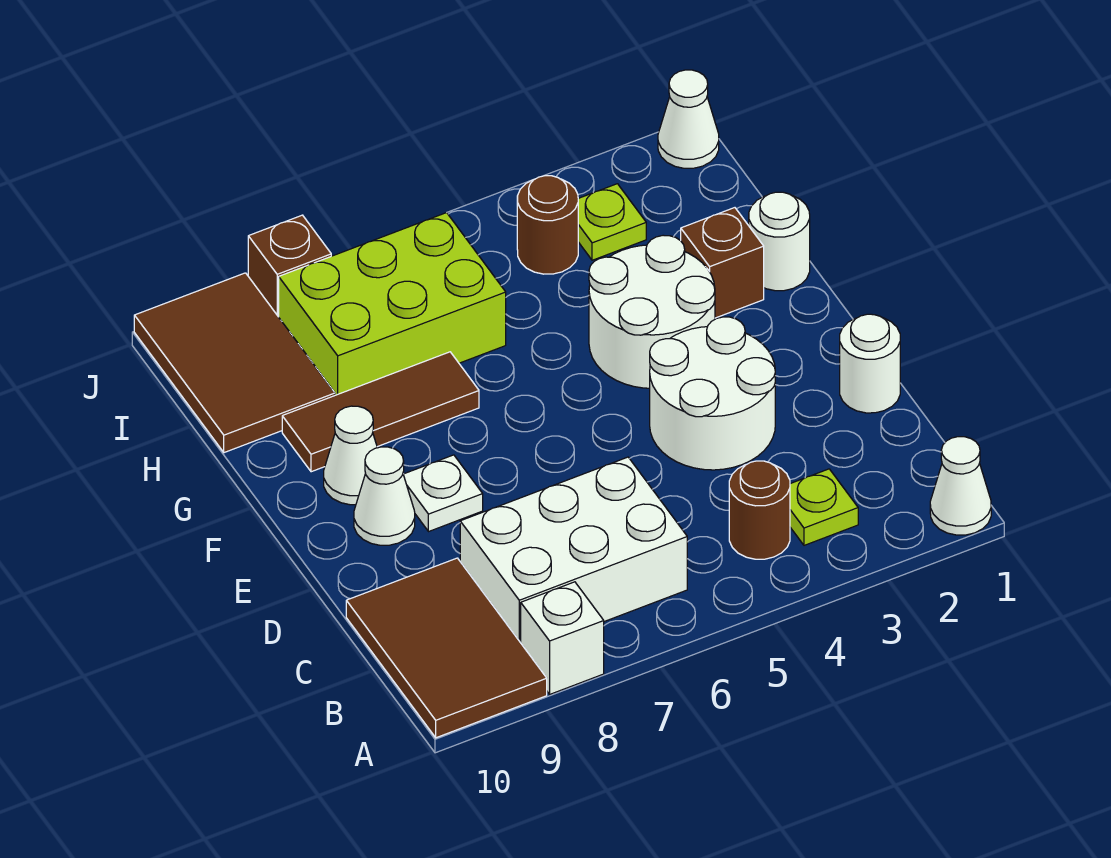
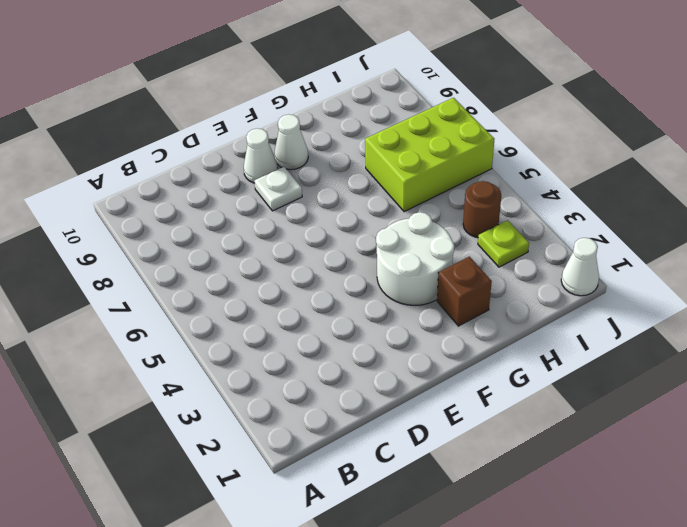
lime brick H6:J7 level 1 -> lime brick H6:I8 level 1
none -> white cone A1 level 1
none -> white brick A8 level 1
none -> brown tile A9:C10 level 1

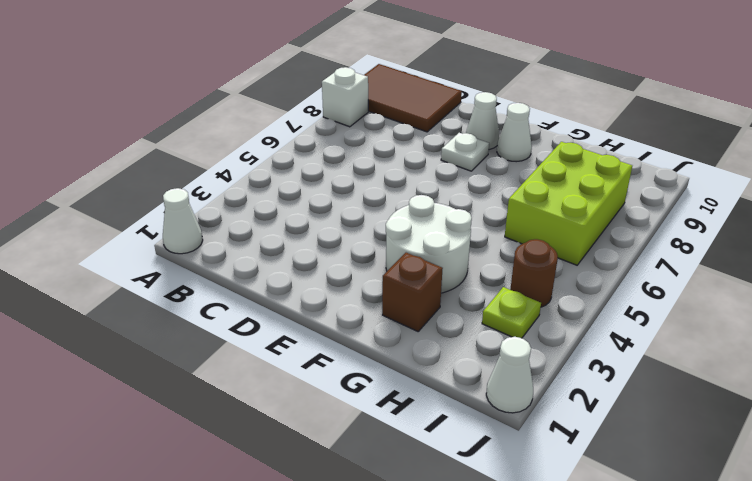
none -> lime plate B3 level 1
none -> brown round brick B4 level 1
none -> white brick B6:C8 level 1

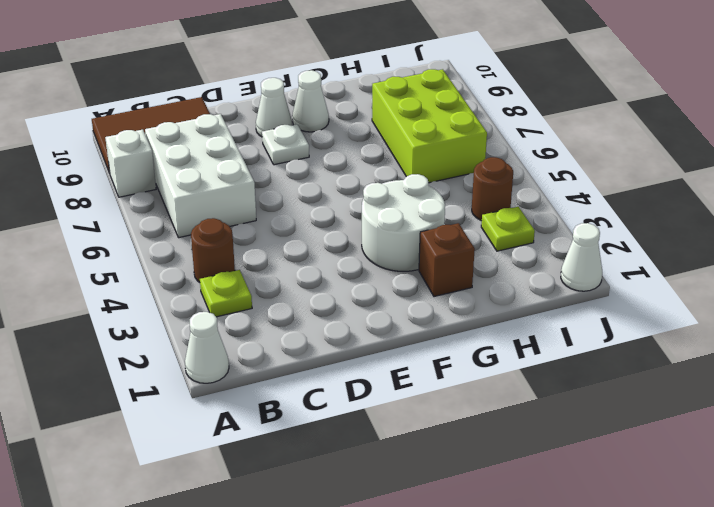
none -> white round brick D1 level 1
none -> white round brick D3:E4 level 1
none -> white round brick G1 level 1

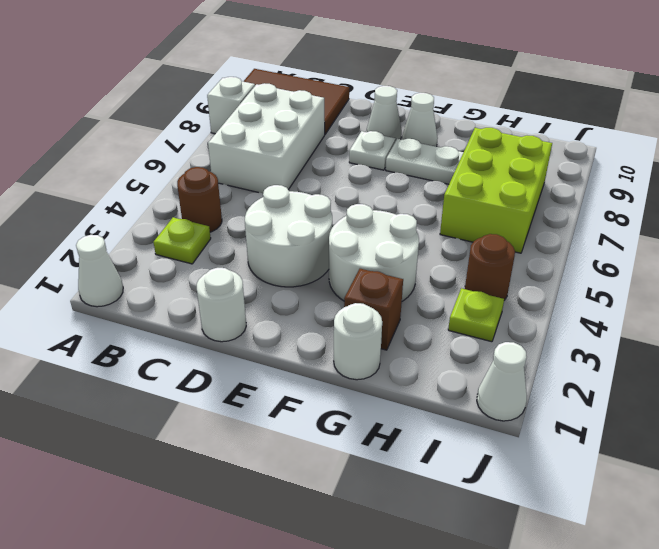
white plate F8:G8 level 1 -> brown tile G7:G9 level 1
none -> brown tile H9:J10 level 1
none -> brown brick J8 level 1

